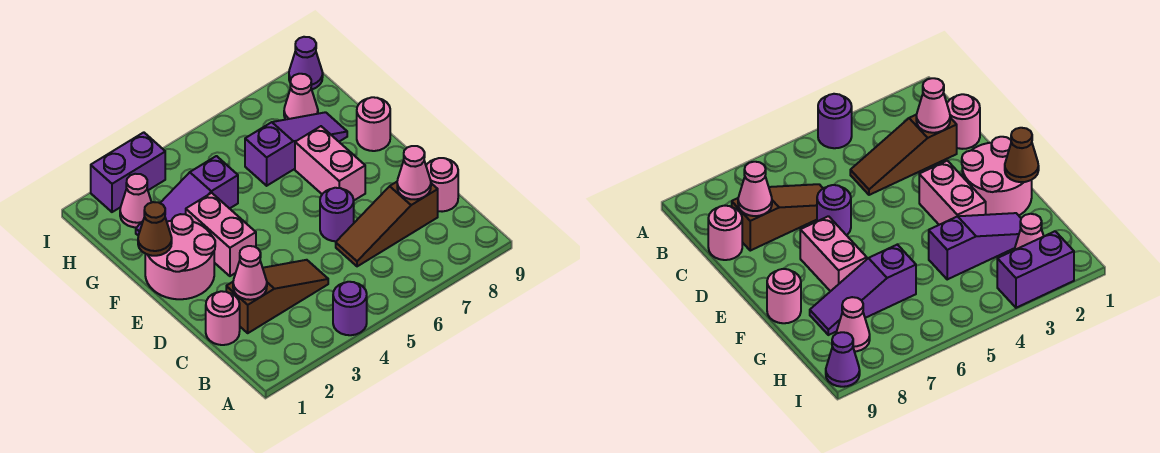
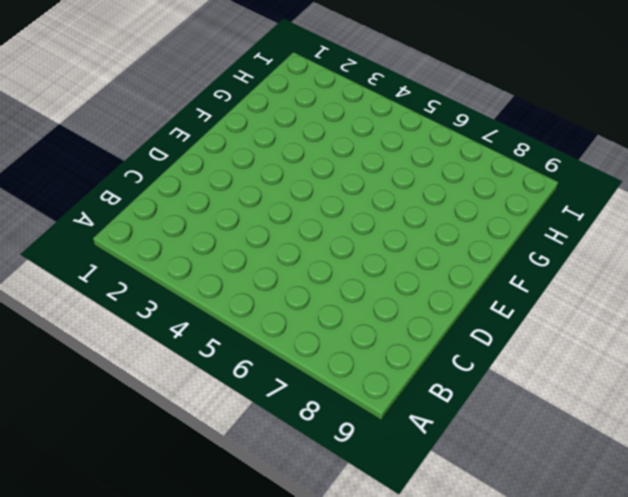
none -> purple round brick A4 level 1
none -> pink round brick C1 level 1
none -> brown slope C2:C4 level 1 top 2

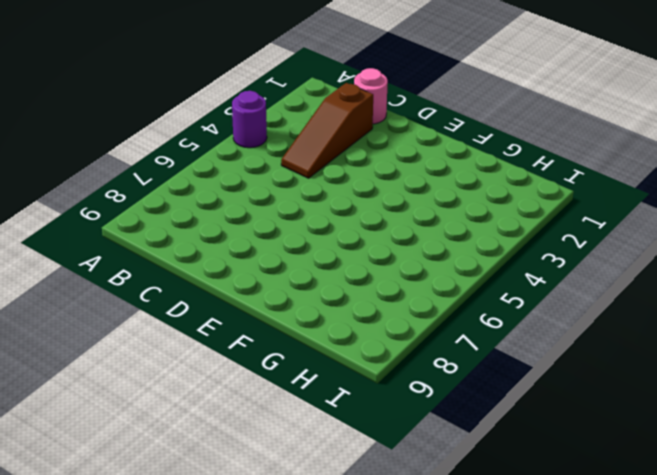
none -> brown slope C6:C8 level 1 top 8
none -> pink round brick C9 level 1
none -> purple round brick D6 level 1

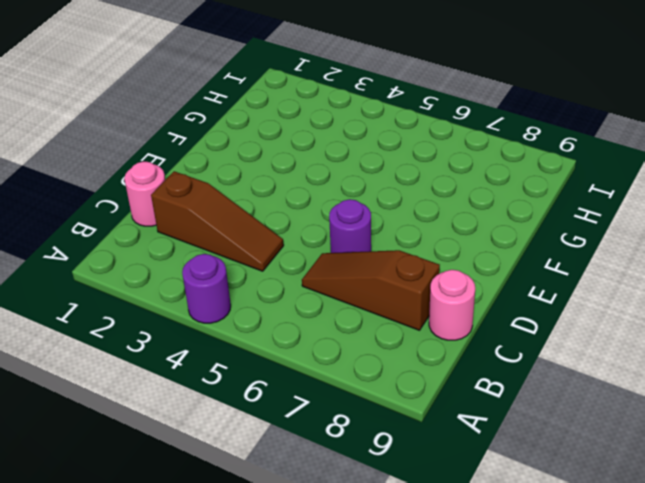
none -> pink round brick E1:F2 level 1
none -> pink brick E3:F3 level 1
none -> pink brick E7:F7 level 1

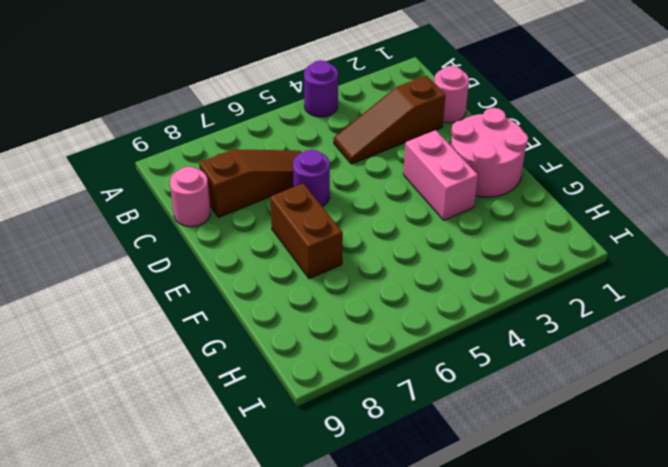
brown brick E7:F7 level 1 -> pink brick E7:F7 level 1
none -> pink round brick F9 level 1
none -> purple slope G2:G4 level 1 top 4
none -> purple slope G6:G8 level 1 top 6

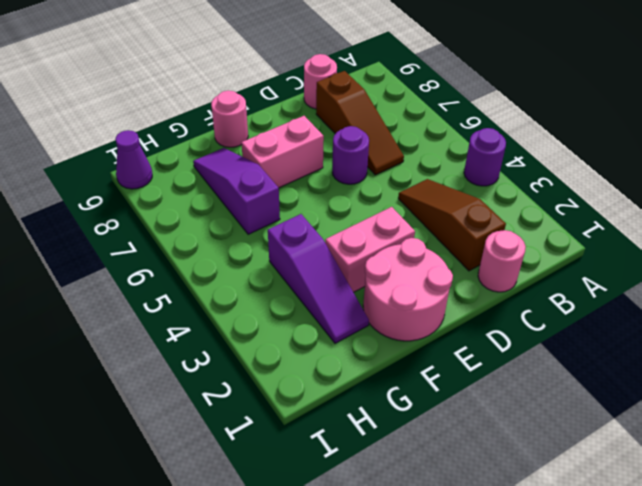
none -> pink cone H2 level 1
none -> pink cone H8 level 1
none -> purple brick I2:I3 level 1

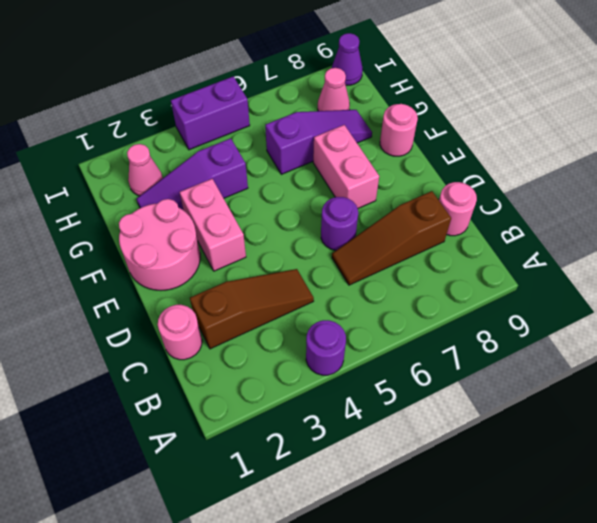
purple brick I4:I5 level 1 -> purple brick I2:I3 level 1
none -> pink cone C2 level 2
none -> pink cone C8 level 2
none -> brown cone F1 level 2

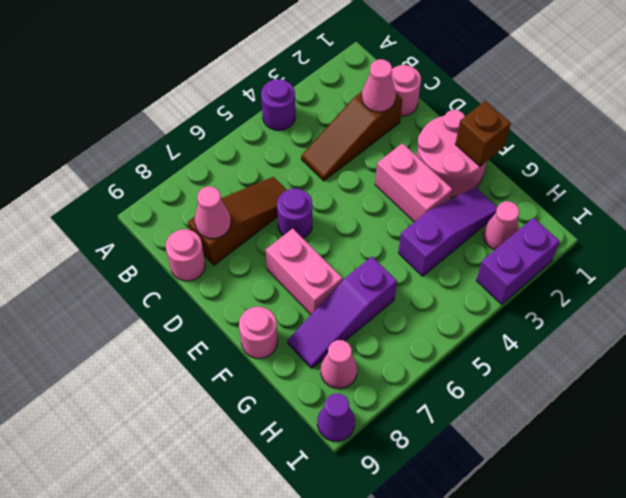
brown brick F1 level 2 -> brown cone F1 level 2

